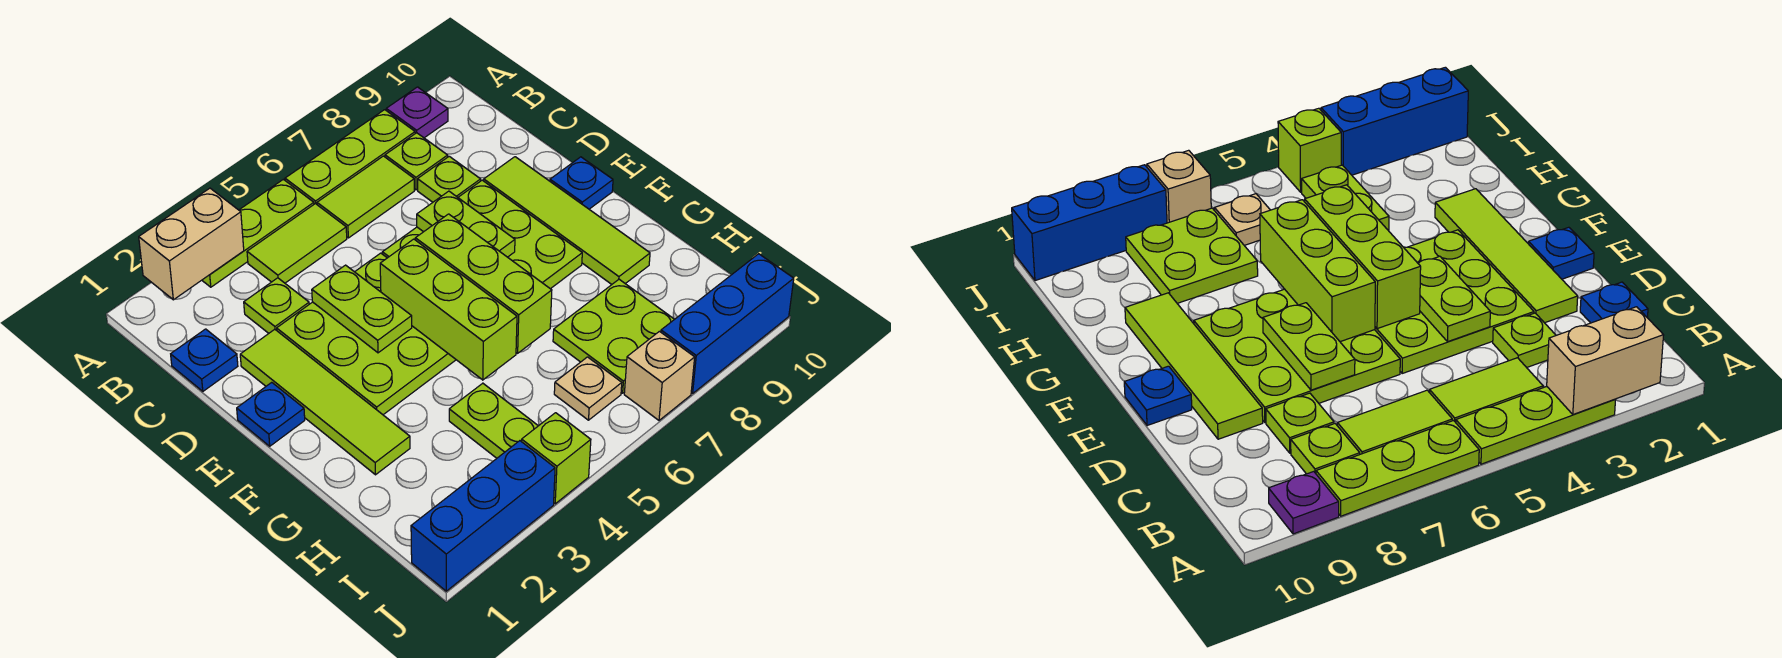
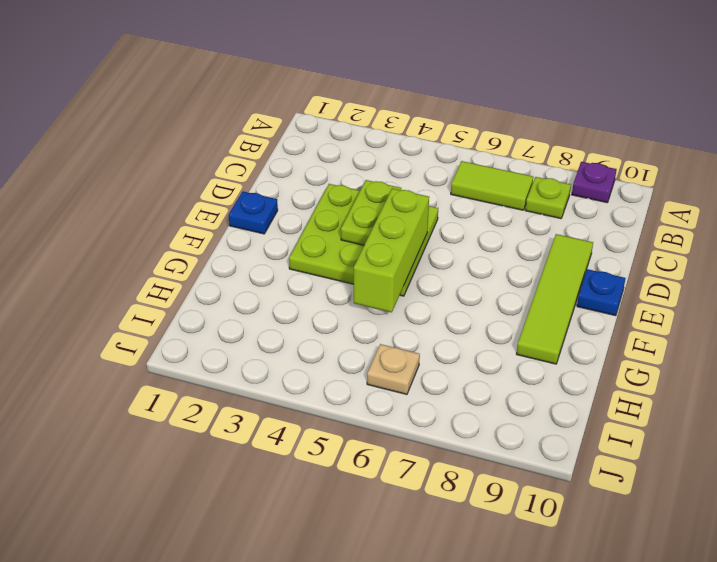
none -> lime plate A3:A5 level 1
none -> lime plate A6:A8 level 1
none -> lime tile B4:B5 level 1

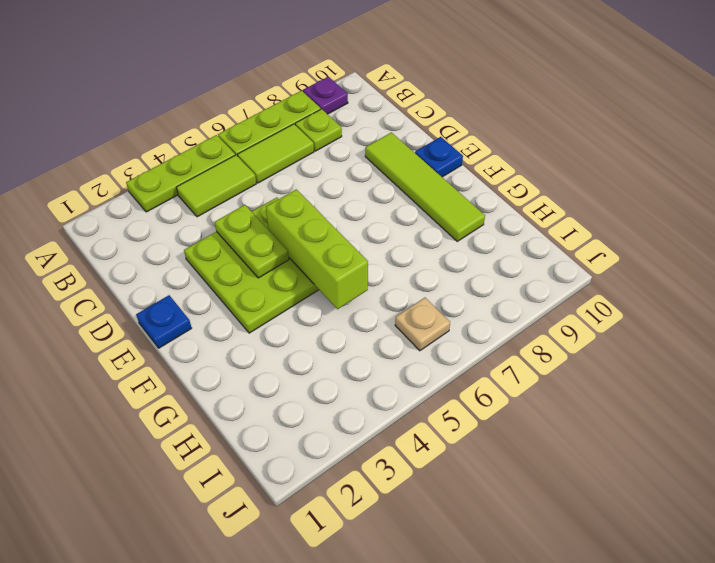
none -> blue plate C1 level 1
none -> lime plate C3 level 1
none -> lime plate C8 level 1

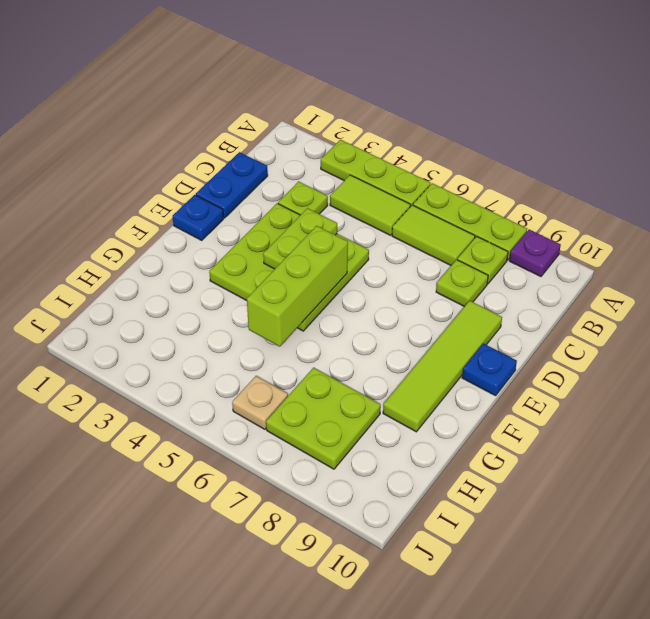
blue plate C1:D1 level 1 -> blue plate C1 level 1
none -> lime tile D2:G2 level 1
none -> lime plate D6:F8 level 1
none -> lime plate H4:I4 level 1

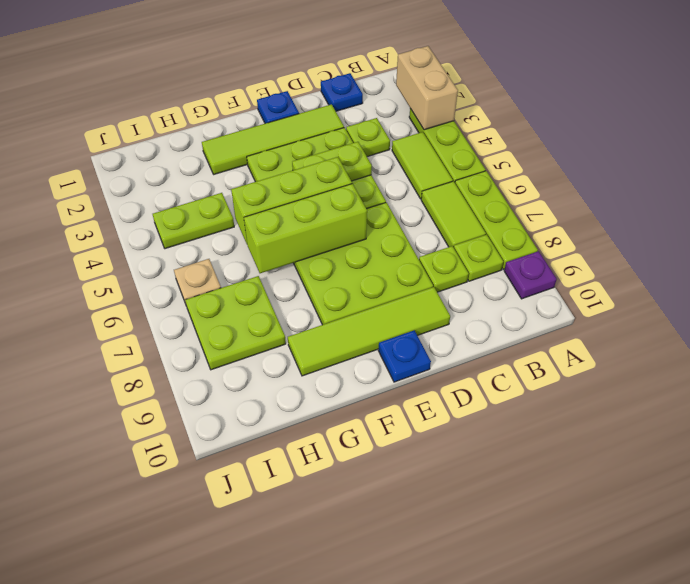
none -> blue brick J1:J3 level 1
none -> lime brick J4 level 1
none -> tan brick J7 level 1

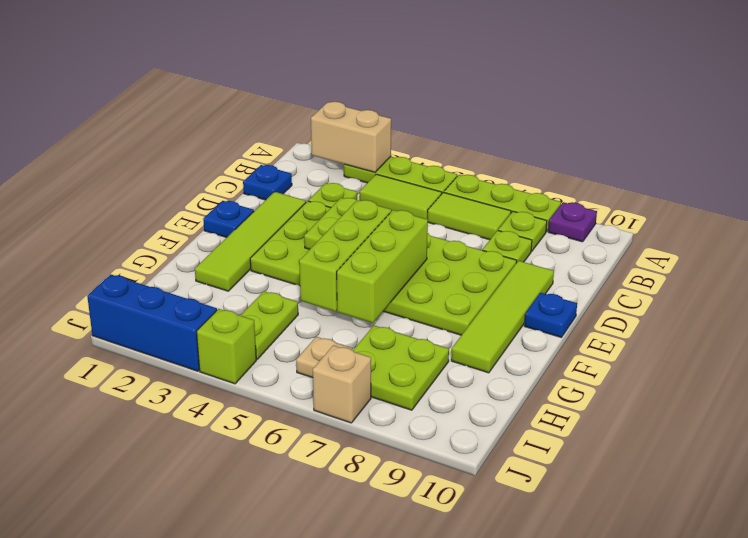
none -> blue brick J8:J10 level 1
none -> lime plate D7:E7 level 2

